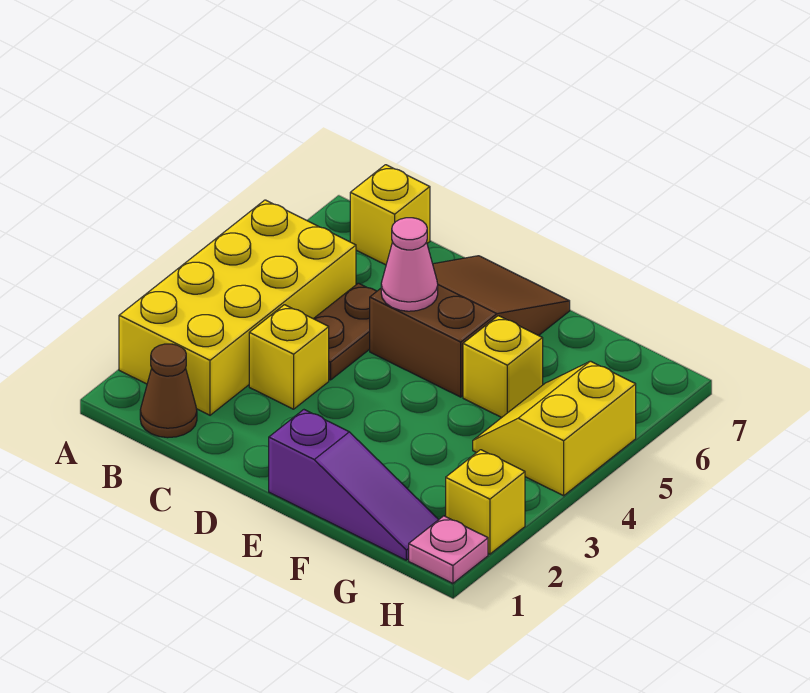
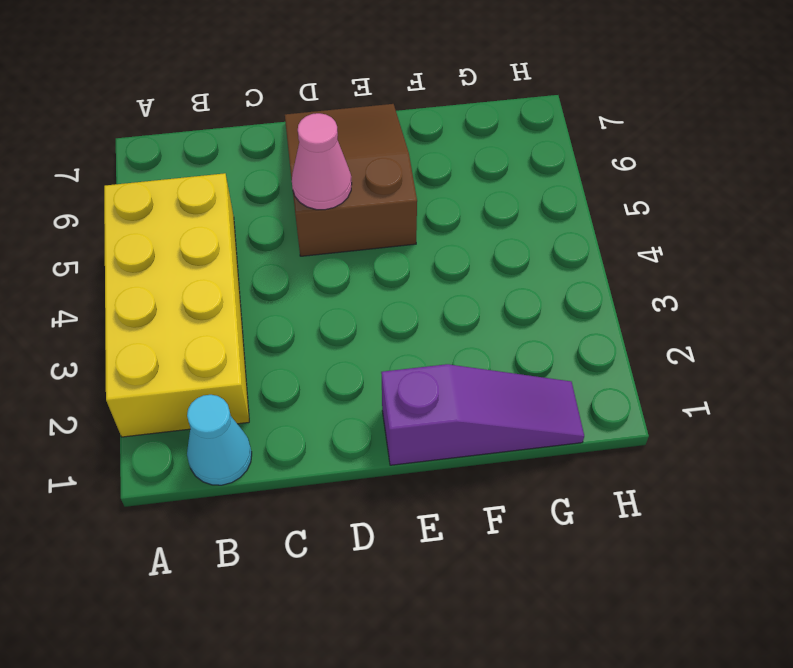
cyan cone B1 level 1 -> brown cone B1 level 1
none -> yellow brick B7 level 1
none -> yellow brick C3 level 1
none -> brown plate C4:C5 level 1

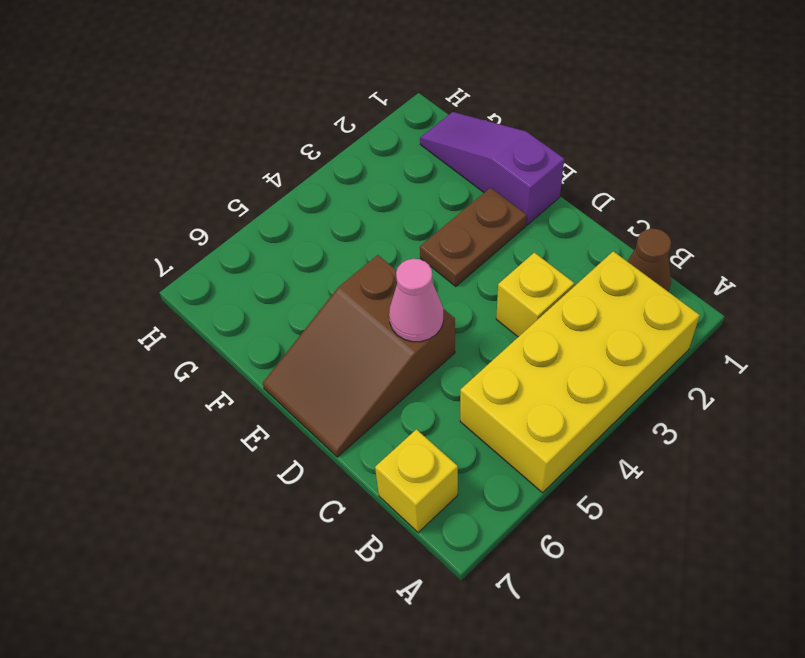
brown plate E2:E3 level 1 -> brown plate C4:C5 level 1
none -> yellow brick F5 level 1
none -> yellow slope G4:H5 level 1 top H
none -> pink plate H1 level 1

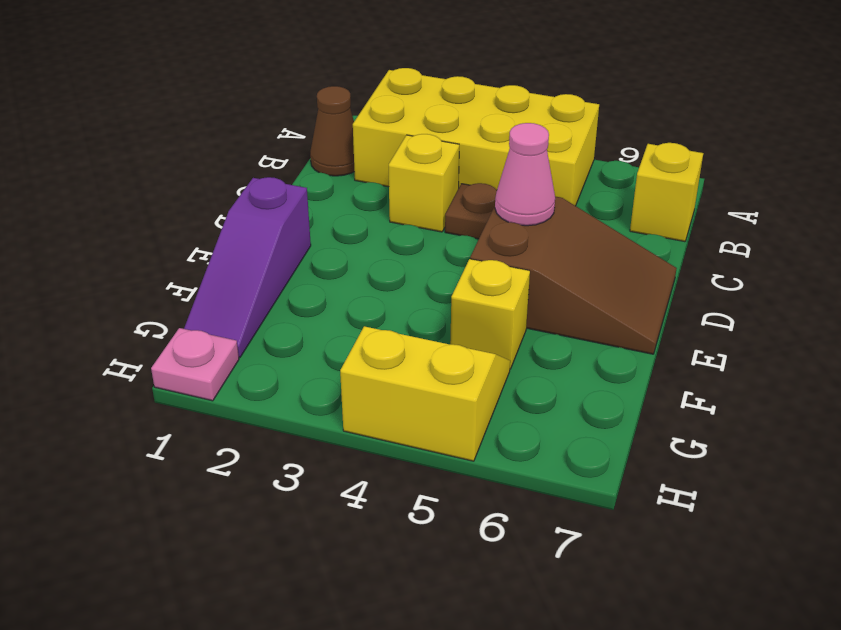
none -> yellow brick H2 level 1

